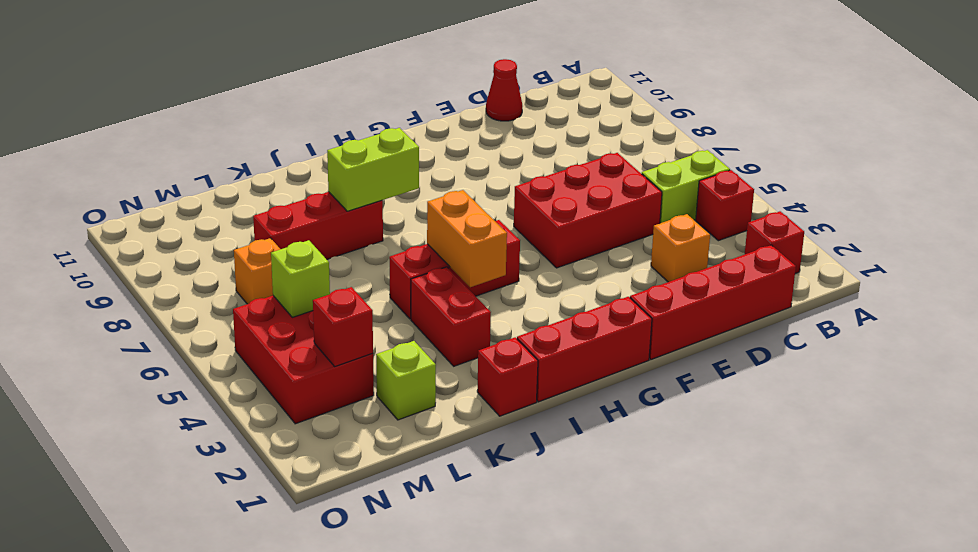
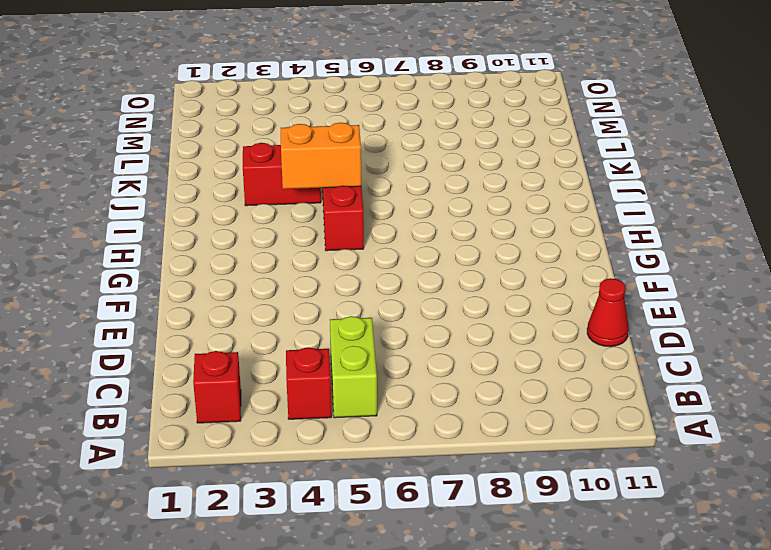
none -> red brick C1:F1 level 1
none -> orange brick D3 level 1
none -> red brick D5:F6 level 1

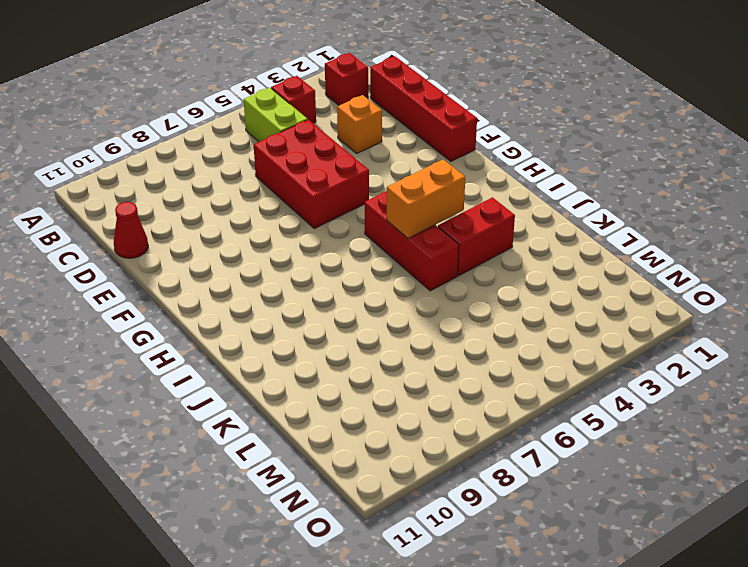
none -> red brick G1:I1 level 1
none -> red brick J1 level 1
none -> red brick J8:L8 level 1

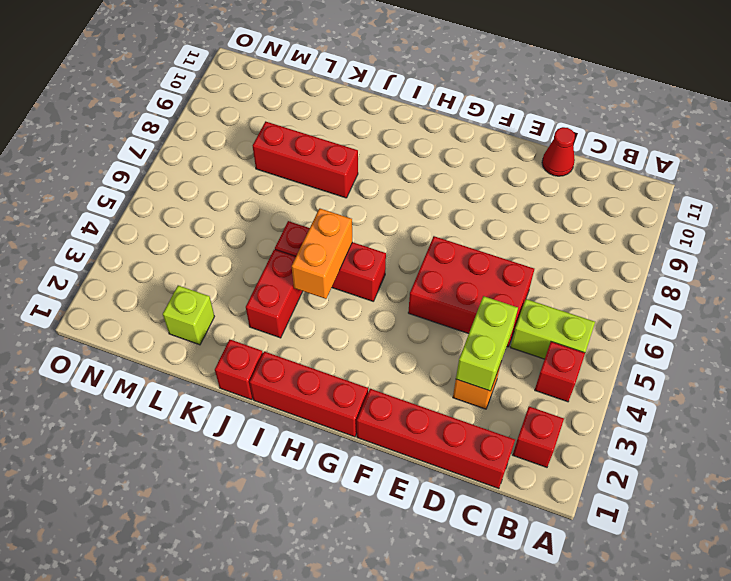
lime brick D3:D4 level 2 -> lime brick I8:J8 level 2
none -> red brick M3:N5 level 1
none -> orange brick M7 level 1
none -> red brick M3 level 2

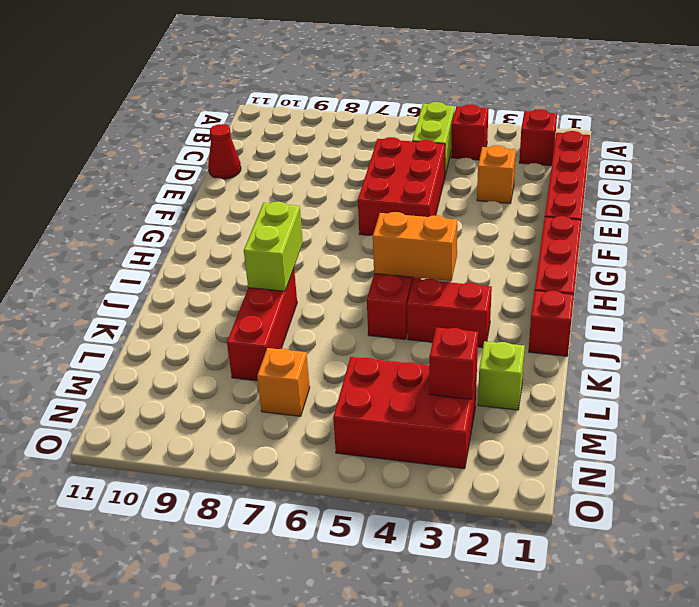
none -> lime brick M5 level 2

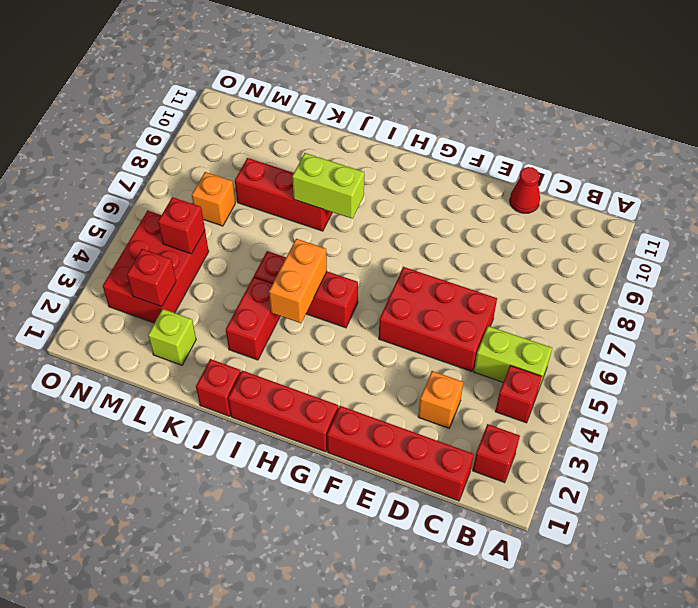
red brick M5 level 2 -> lime brick M5 level 2

